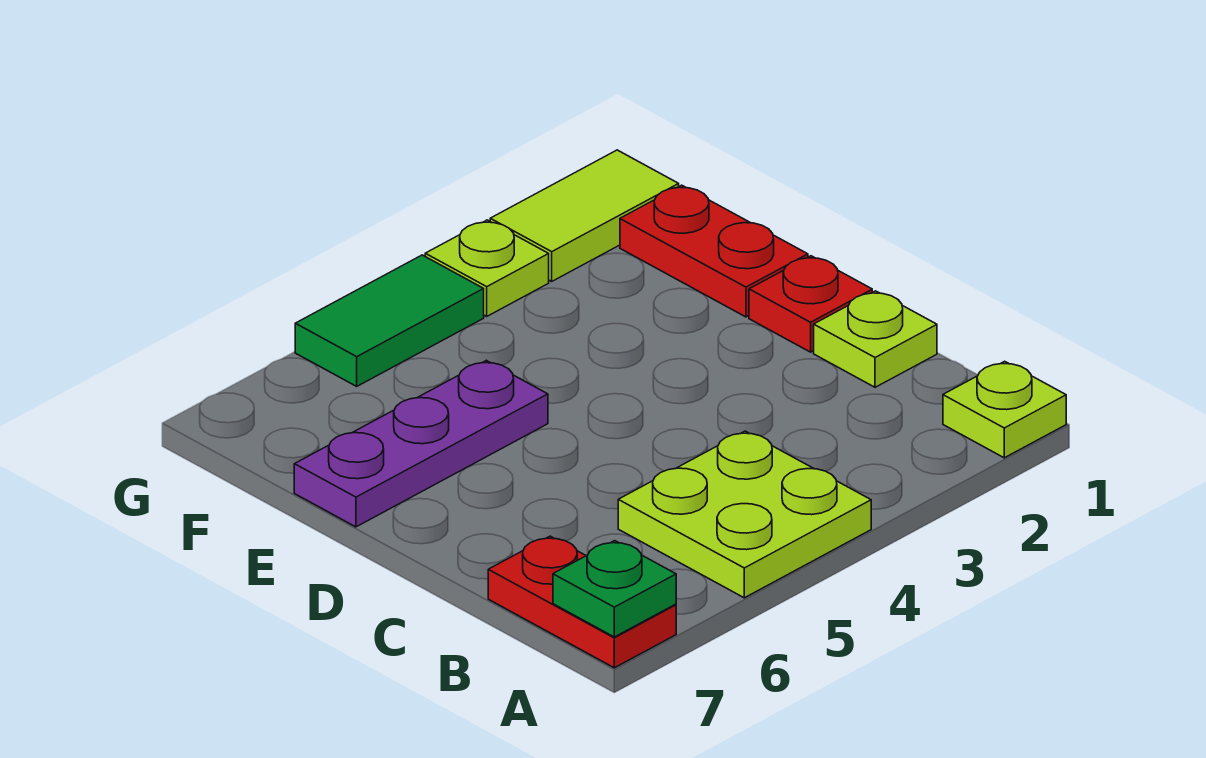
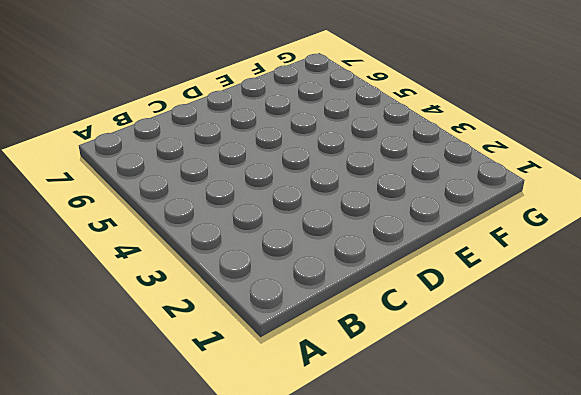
none -> lime plate A1 level 1
none -> lime plate A4:B5 level 1

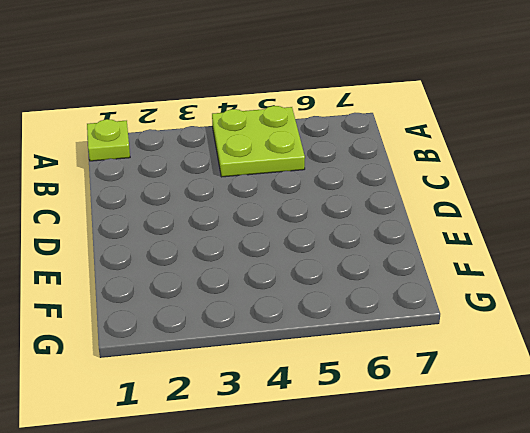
none -> red plate A7:B7 level 1
none -> lime plate C1 level 1

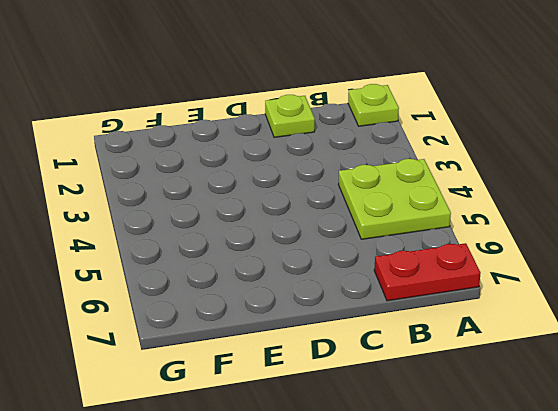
none -> red plate D1 level 1
none -> red plate E1:F1 level 1

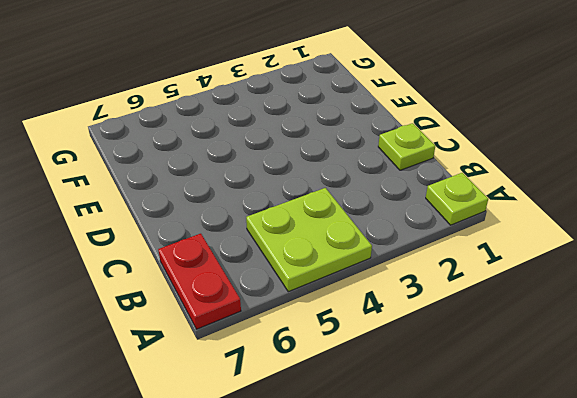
none -> red plate D1 level 1
none -> red plate E1:F1 level 1

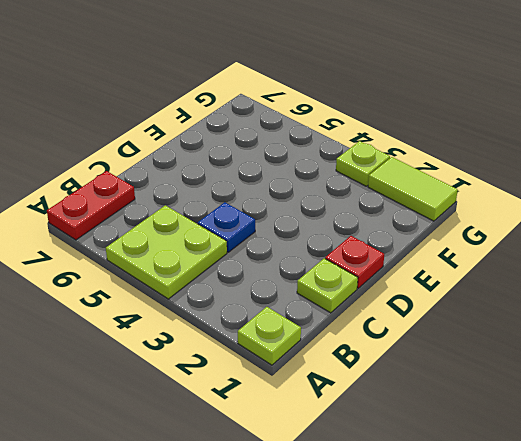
blue plate C4 level 1 -> none
none -> red plate E1:F1 level 1
none -> purple plate E5:E7 level 1

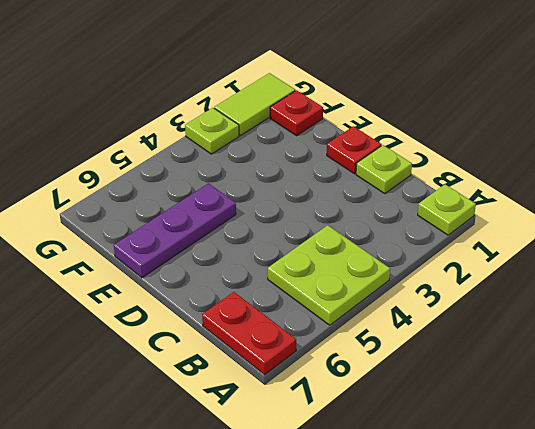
red plate F1 level 1 -> red plate E1:F1 level 1
none -> green tile G4:G5 level 1
none -> green plate A7 level 2

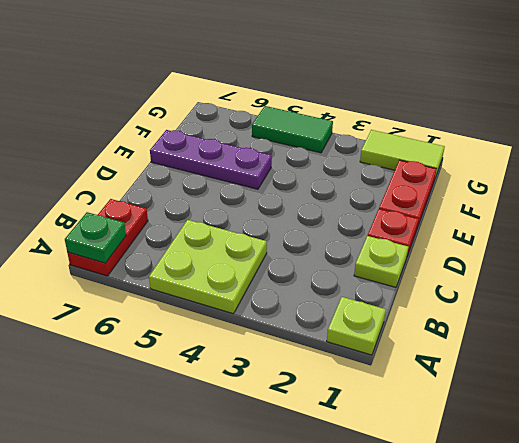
none -> lime plate G3 level 1

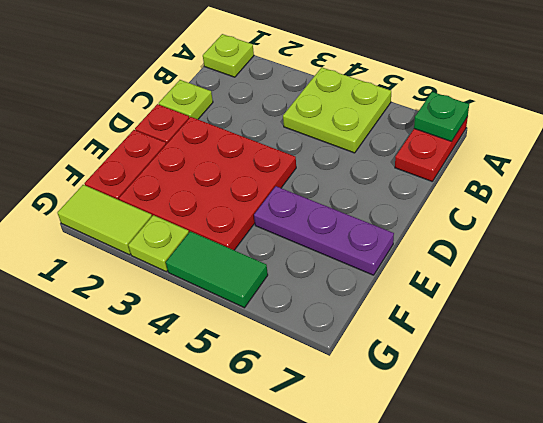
red plate D2:F4 level 1 -> none

